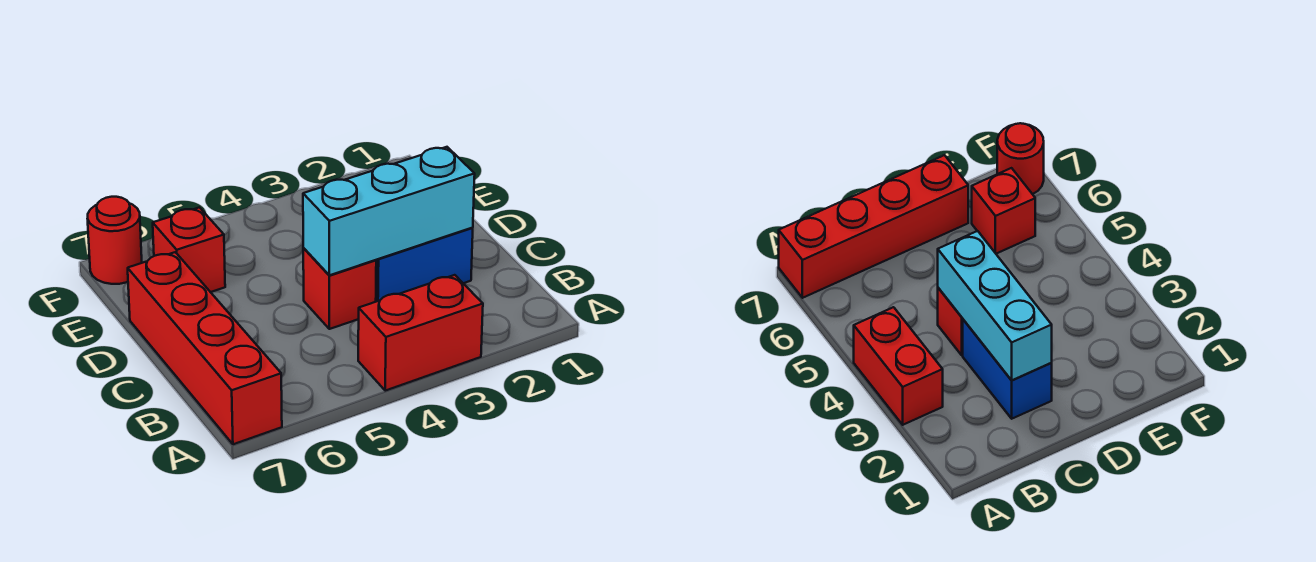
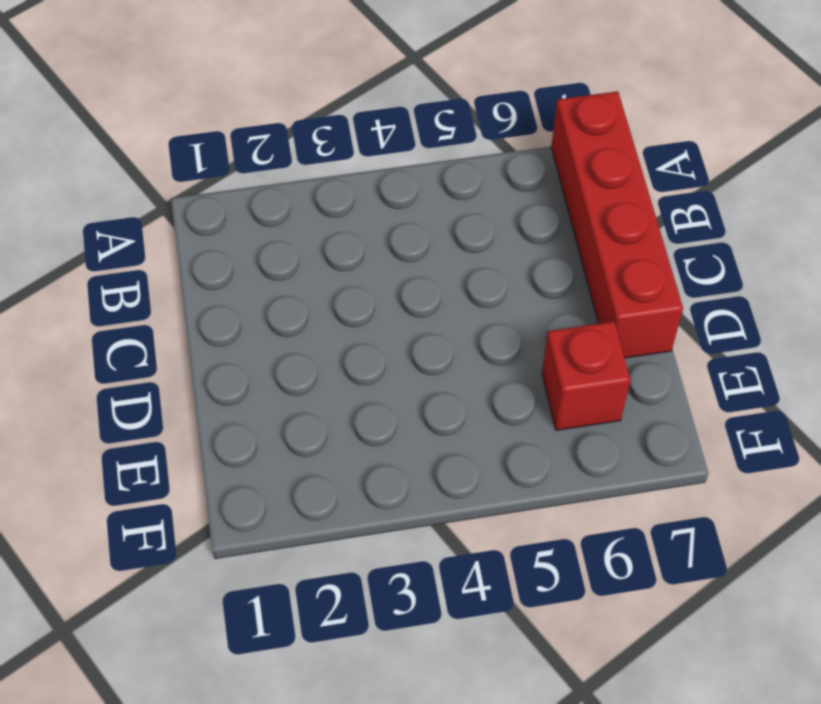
none -> red brick A3:A4 level 1
none -> blue brick C2:C3 level 1

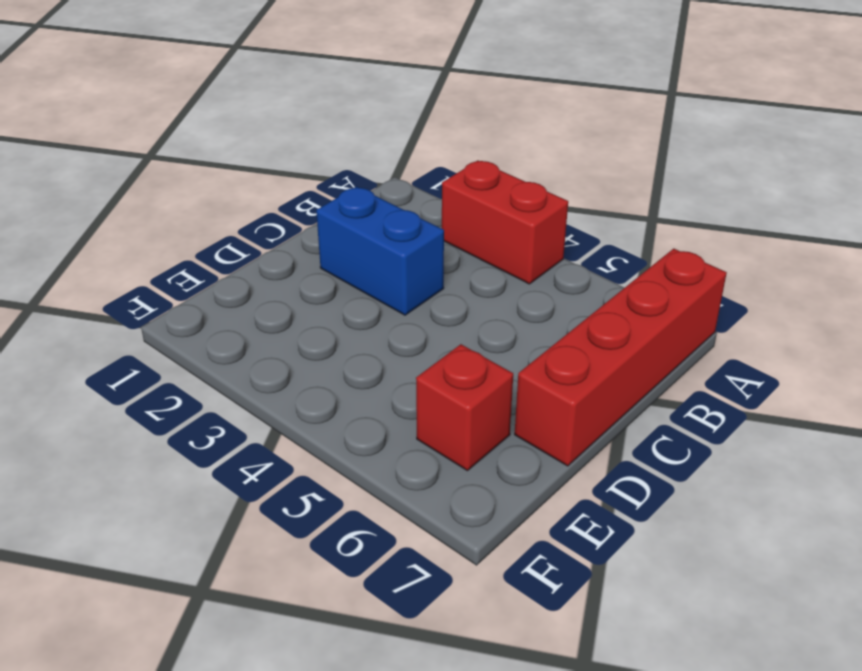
none -> red brick C4 level 1
none -> red round brick F7 level 1

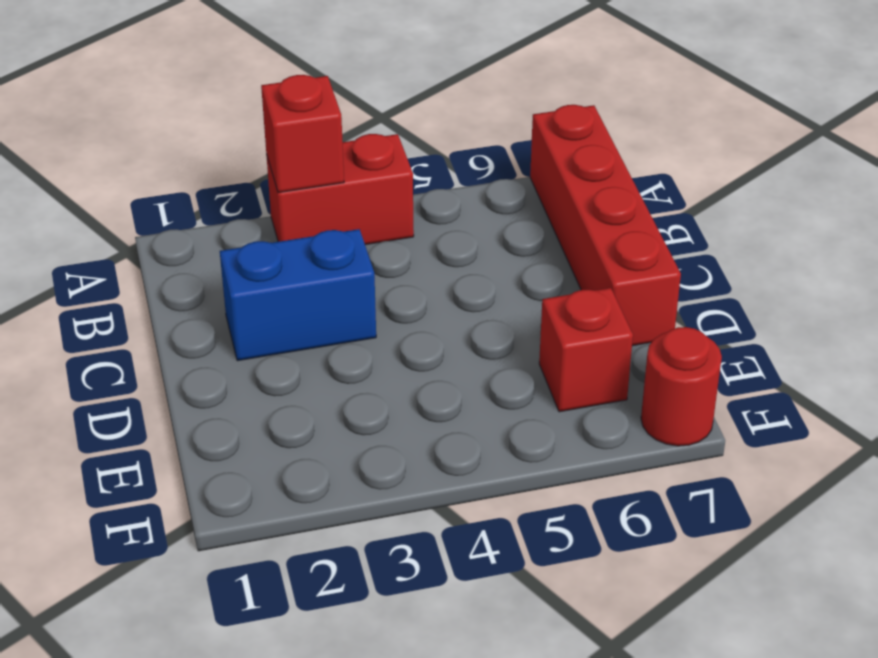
red brick A3 level 2 -> red brick C4 level 1
none -> cyan brick C2:C4 level 2

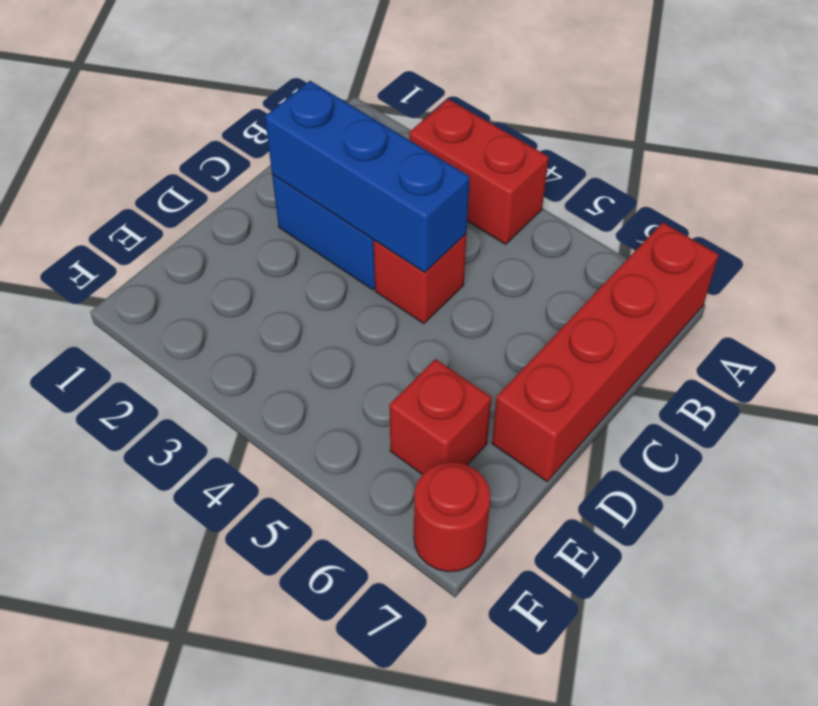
blue brick C2:C4 level 2 -> cyan brick C2:C4 level 2

